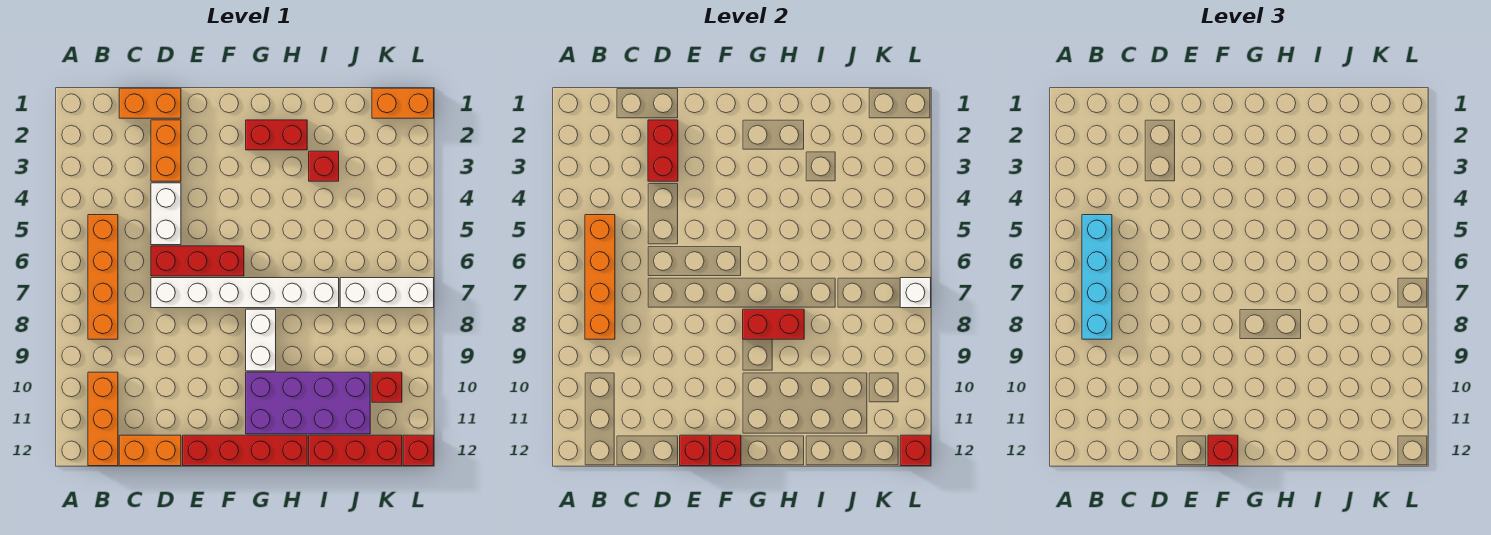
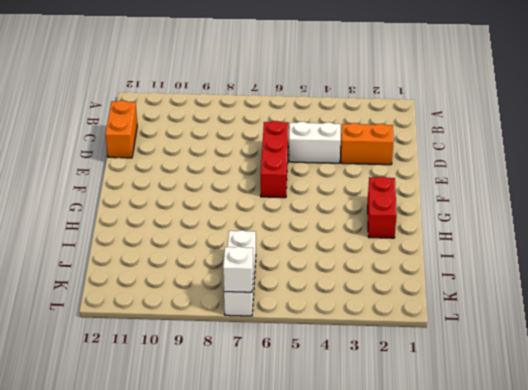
none -> orange brick B5:B8 level 1
none -> orange brick B10:B12 level 1
none -> orange brick C1:D1 level 1

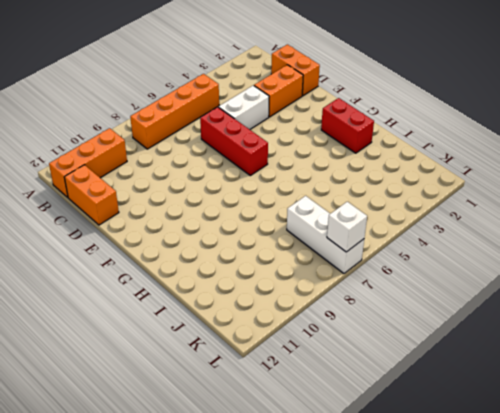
none -> white brick D7:I7 level 1
none -> red brick E12:H12 level 1
none -> white brick G8:G9 level 1

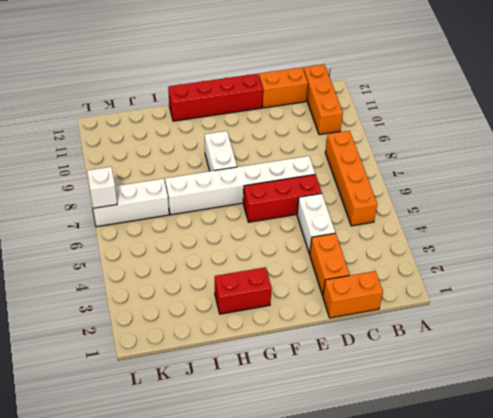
none -> purple brick G10:J11 level 1
none -> red brick I3 level 1
none -> red brick I12:K12 level 1

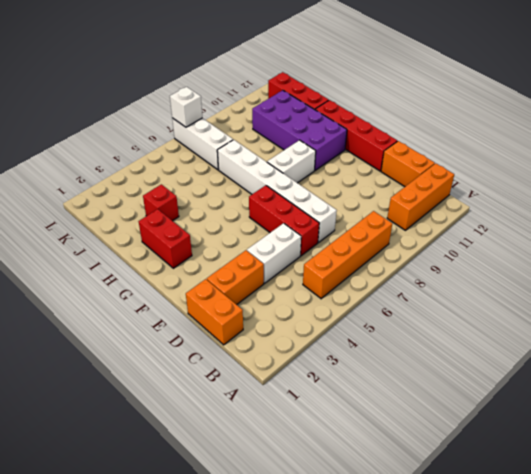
none -> orange brick K1:L1 level 1
none -> red brick K10 level 1
none -> red brick L12 level 1

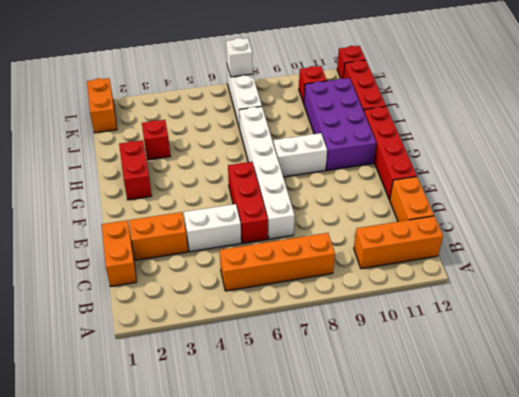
none -> orange brick B5:B8 level 2
none -> red brick D2:D3 level 2
none -> red brick E12 level 2

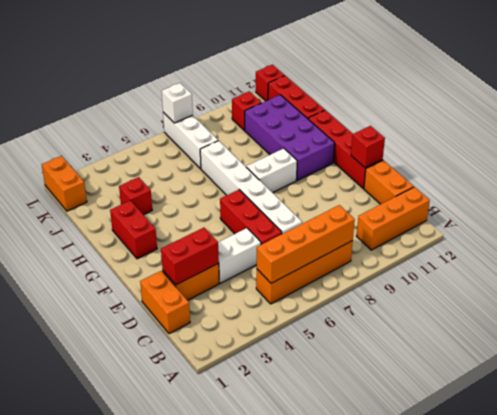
none -> red brick F12 level 2
none -> red brick G8:H8 level 2
none -> red brick L12 level 2

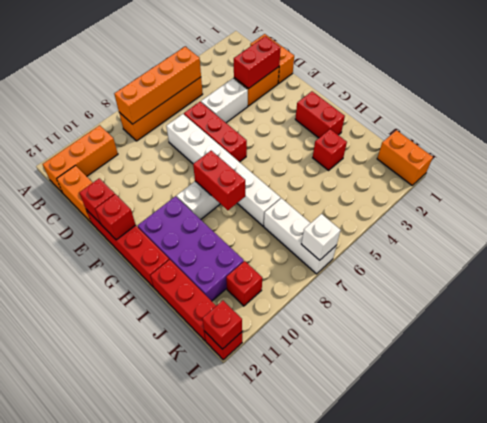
none -> cyan brick B5:B8 level 3
none -> red brick F12 level 3

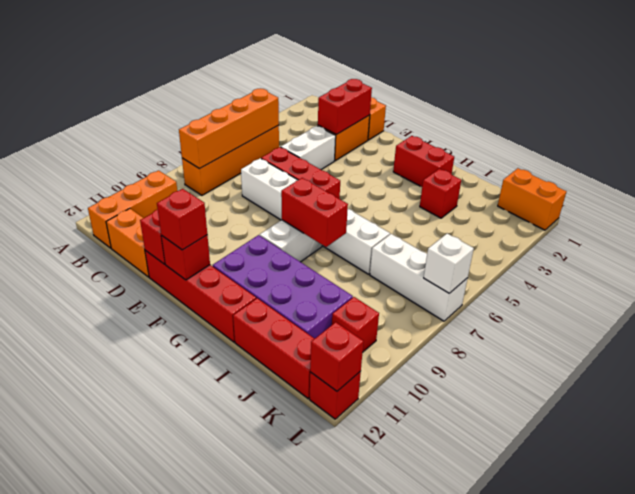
none -> cyan brick B5:B8 level 3

